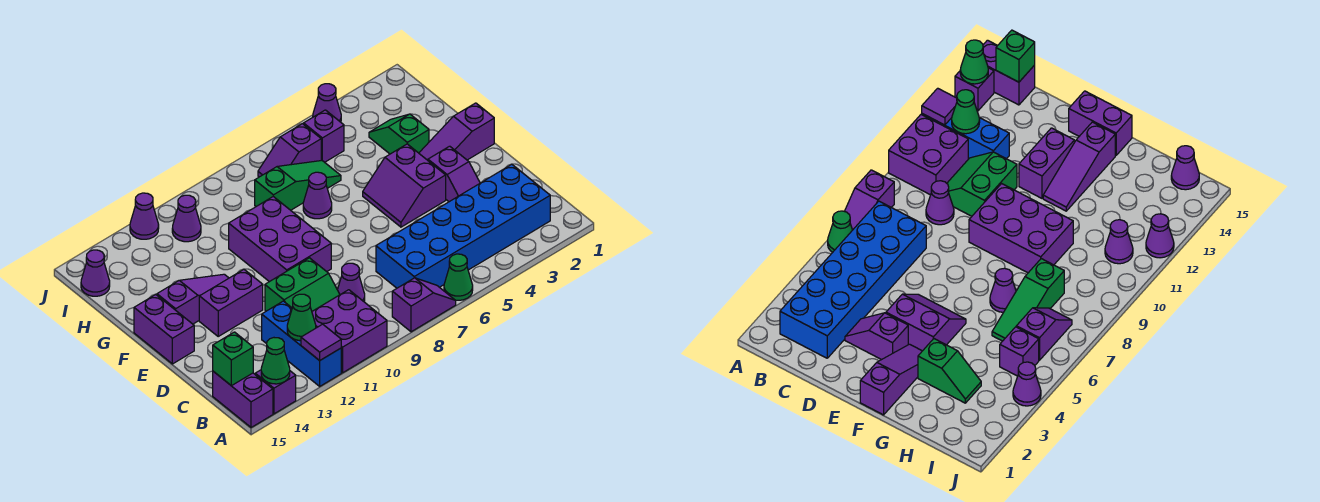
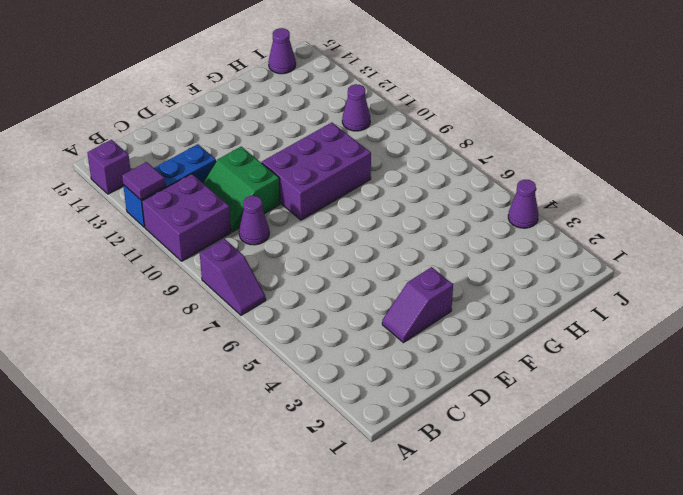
none -> green cone A6 level 1
none -> purple brick A15:B15 level 1
none -> blue brick B2:C7 level 1

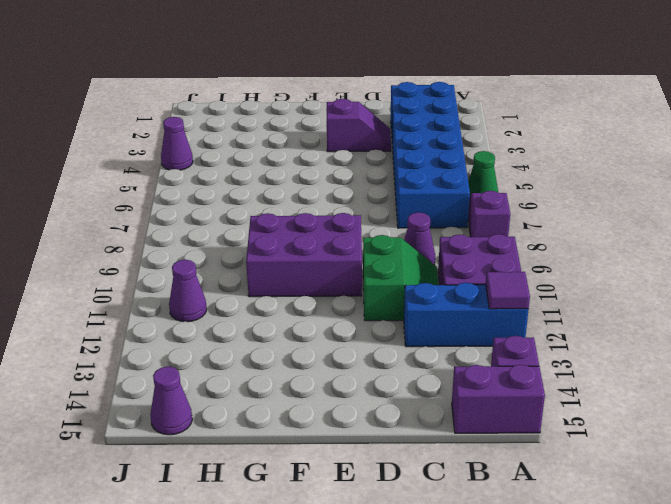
none -> purple slope E4:F5 level 1 top 4
none -> purple brick E12:E13 level 1
none -> purple brick E15:F15 level 1

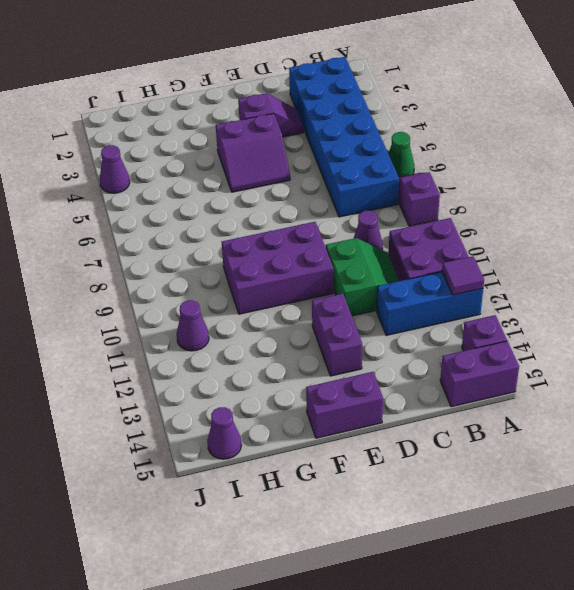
none -> purple slope F1:F3 level 1 top 1
none -> purple slope F12:F14 level 1 top 14
none -> green slope G3:H3 level 1 top G

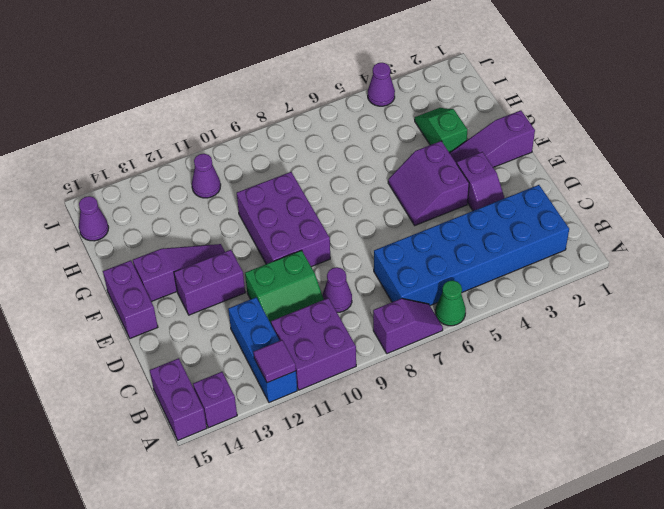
none -> purple cone G7 level 1
none -> green slope H6:H8 level 1 top 8
none -> purple brick I5 level 1

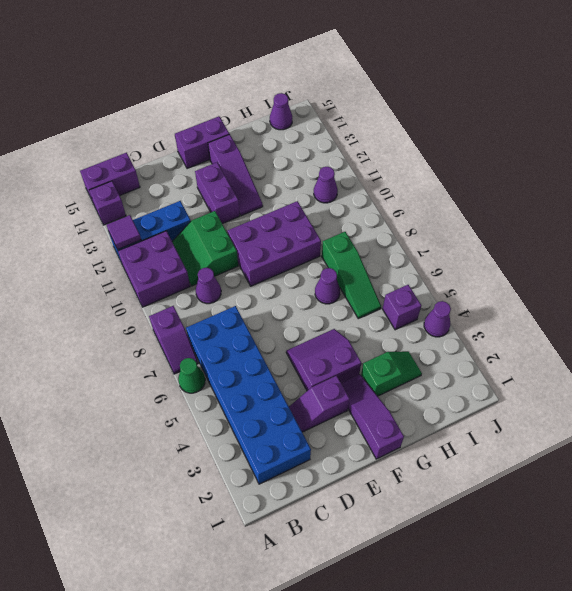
none -> purple slope I6:I7 level 1 top 6
none -> purple cone J12 level 1
none -> green cone A14 level 2

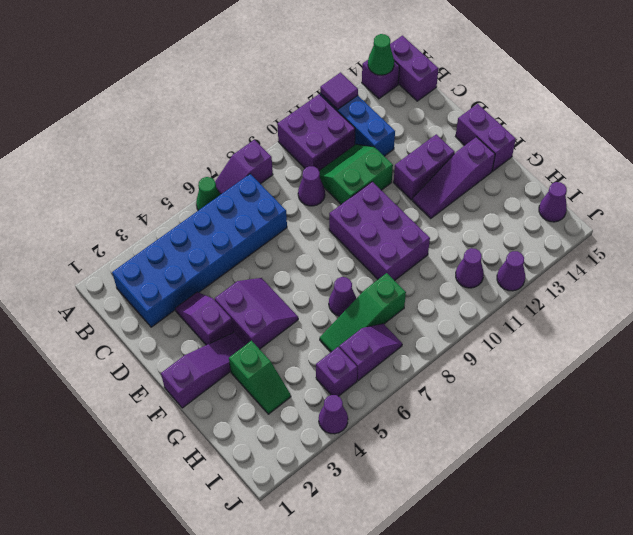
none -> green cone B12 level 2
none -> green brick B15 level 2

